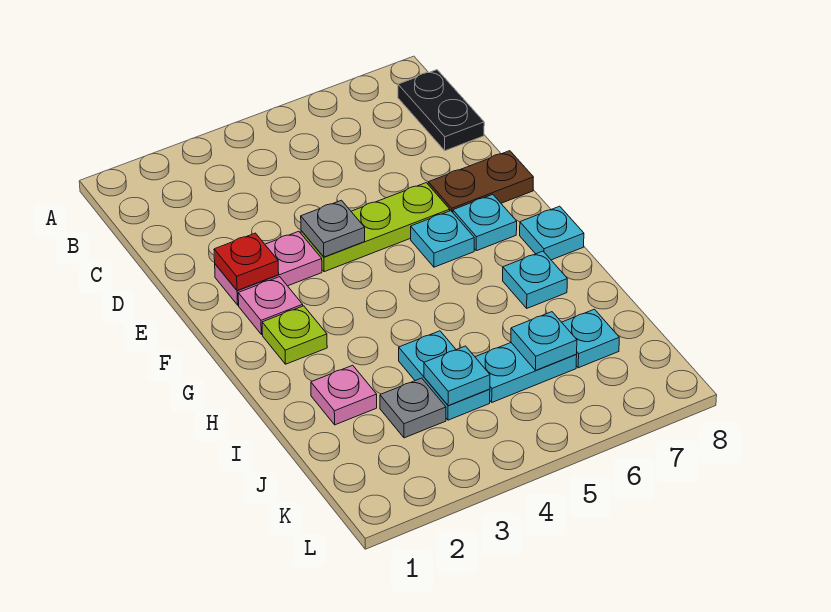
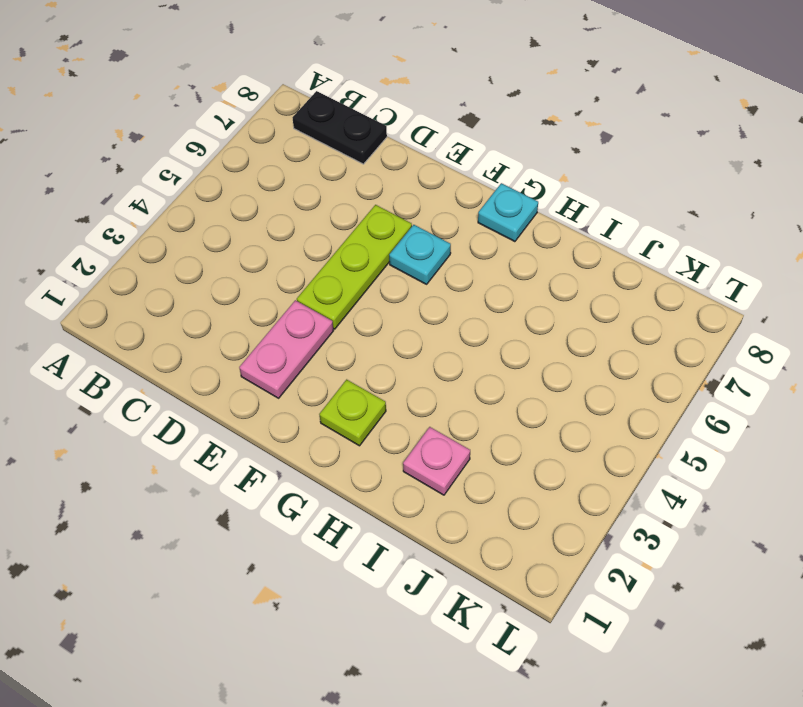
none -> brown plate E7:E8 level 1
none -> pink plate F2 level 1
none -> cyan plate F7 level 1

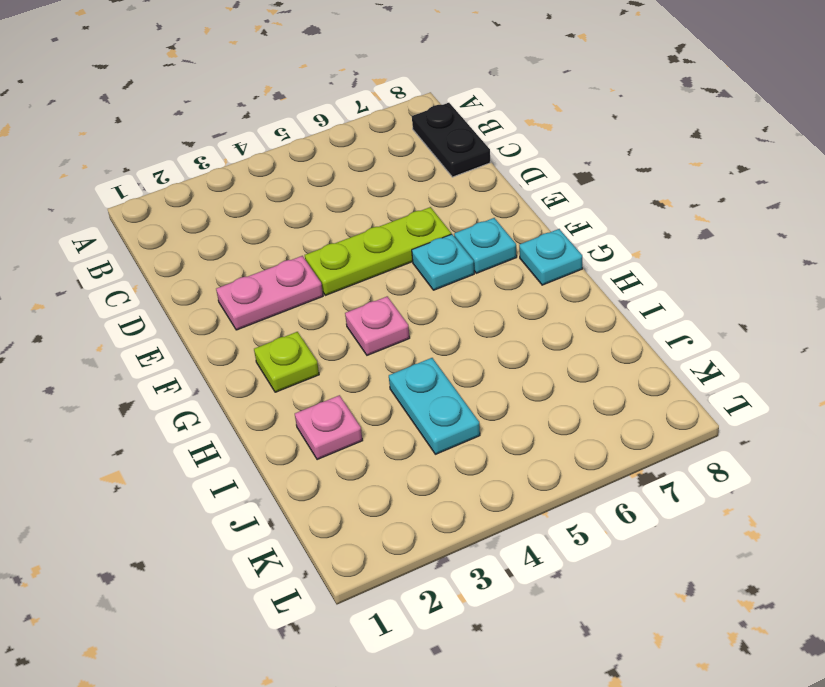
pink plate G4 level 1 -> pink plate F2 level 1
none -> brown plate E7:E8 level 1
none -> cyan plate H7 level 1
none -> grey plate J3 level 1

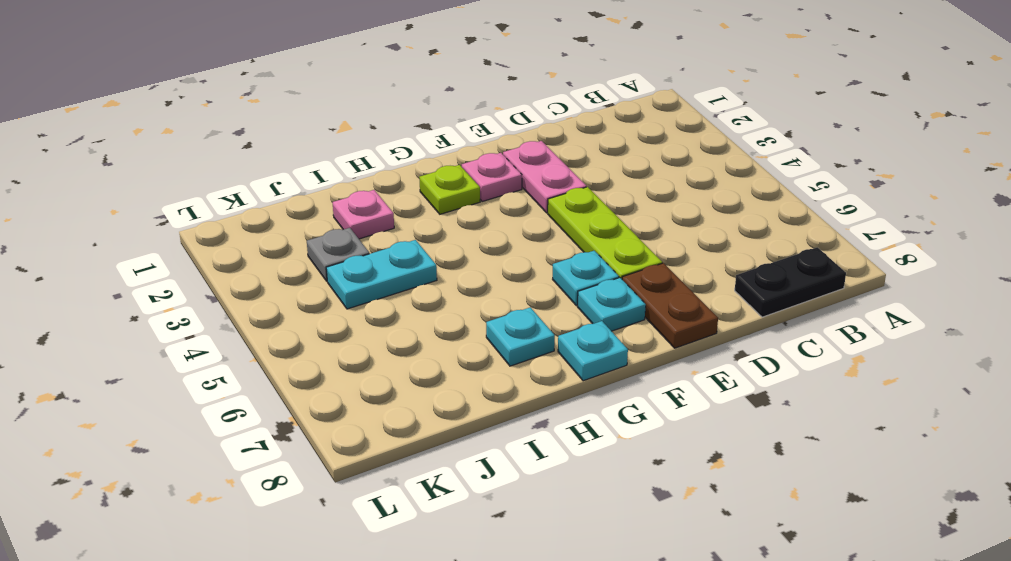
none -> cyan plate J5:J6 level 1
none -> cyan plate J7 level 1
none -> red plate E2 level 2

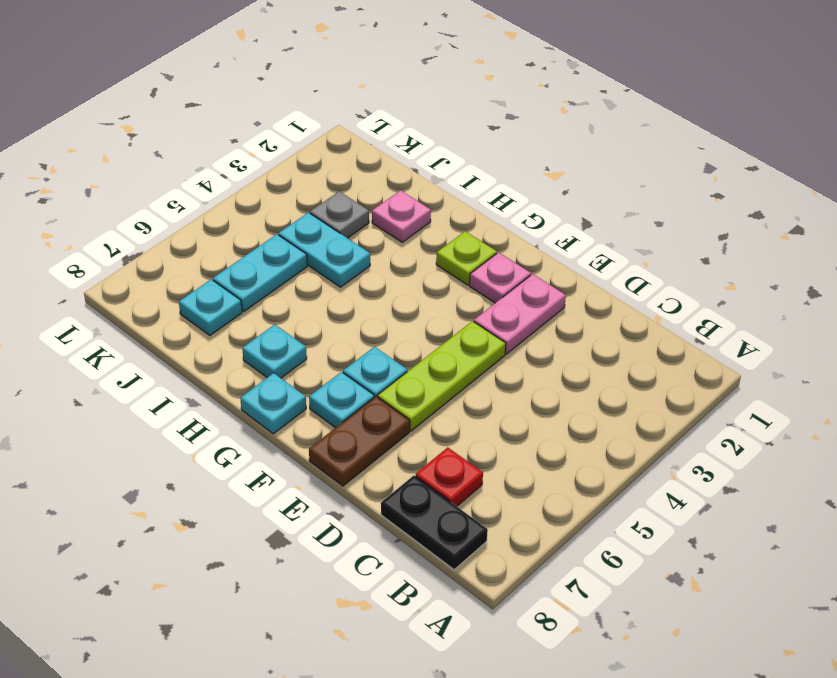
red plate C7 level 1 -> red plate E2 level 2
none -> grey plate E4 level 2
none -> cyan plate J4 level 2
none -> cyan plate J6 level 2

